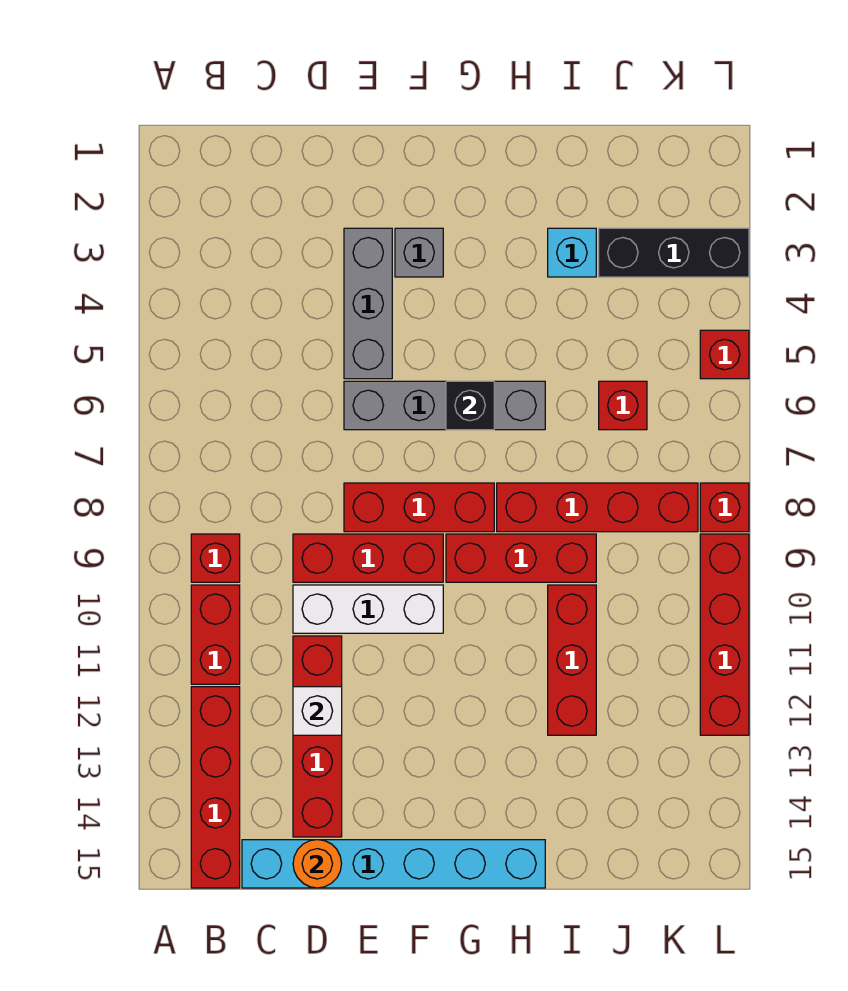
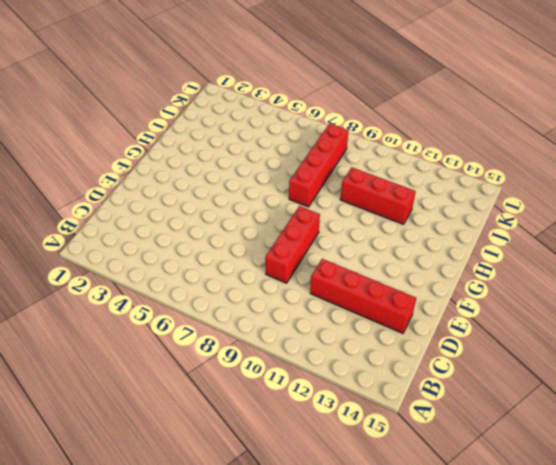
none -> red brick B9 level 1
none -> red brick B10:B11 level 1
none -> red brick B12:B15 level 1

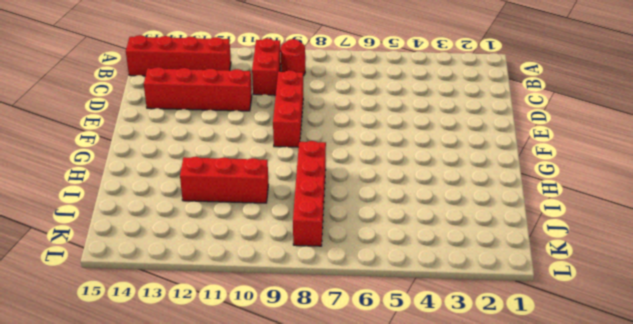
red round brick B9 level 1 -> red brick B9 level 1
red brick B10:C10 level 1 -> red brick B10:B11 level 1
none -> cyan brick C15:H15 level 1
none -> white brick D10:F10 level 1
none -> grey brick E3:E5 level 1

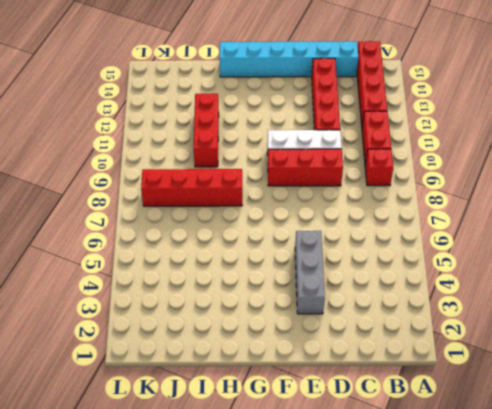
none -> grey brick E6:H6 level 1
none -> red brick E8:G8 level 1
none -> grey brick F3 level 1

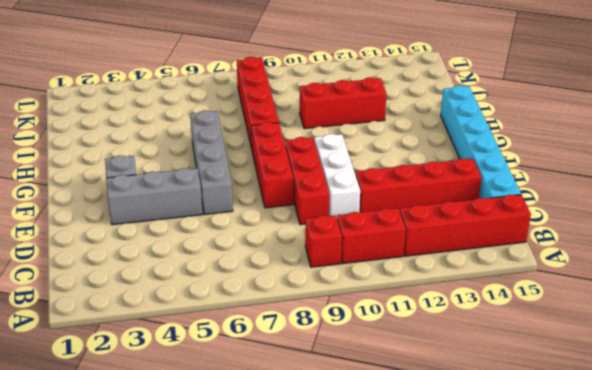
none -> red brick G9:I9 level 1
none -> cyan brick I3 level 1
none -> black brick J3:L3 level 1

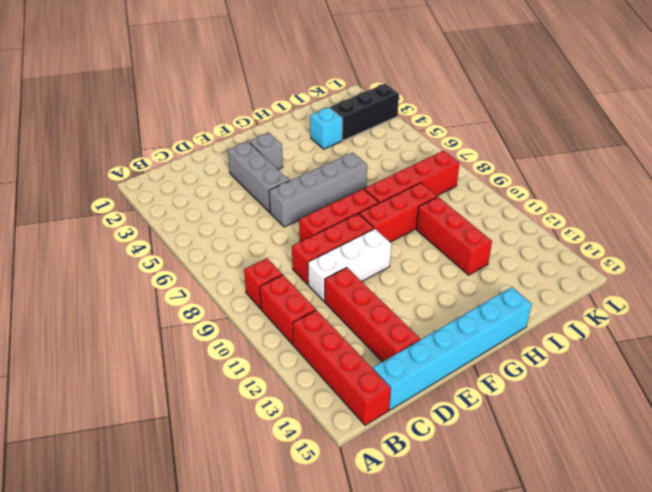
none -> red brick J6 level 1
none -> red brick L5 level 1
none -> red brick L8 level 1

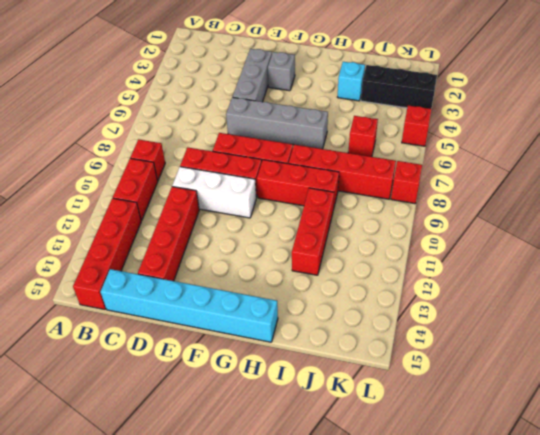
none -> red brick L9:L12 level 1
none -> white brick D12 level 2
none -> orange round brick D15 level 2

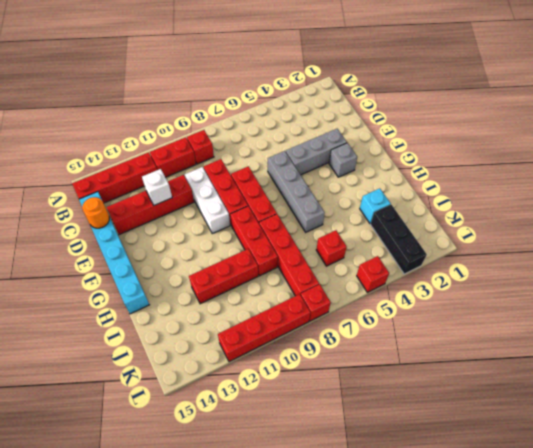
none -> black brick G6 level 2

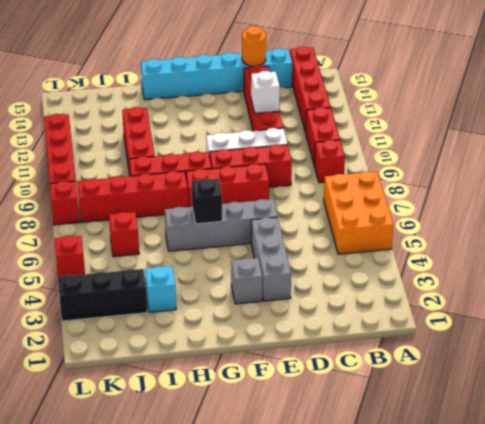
orange brick A5:B7 level 1 -> none

